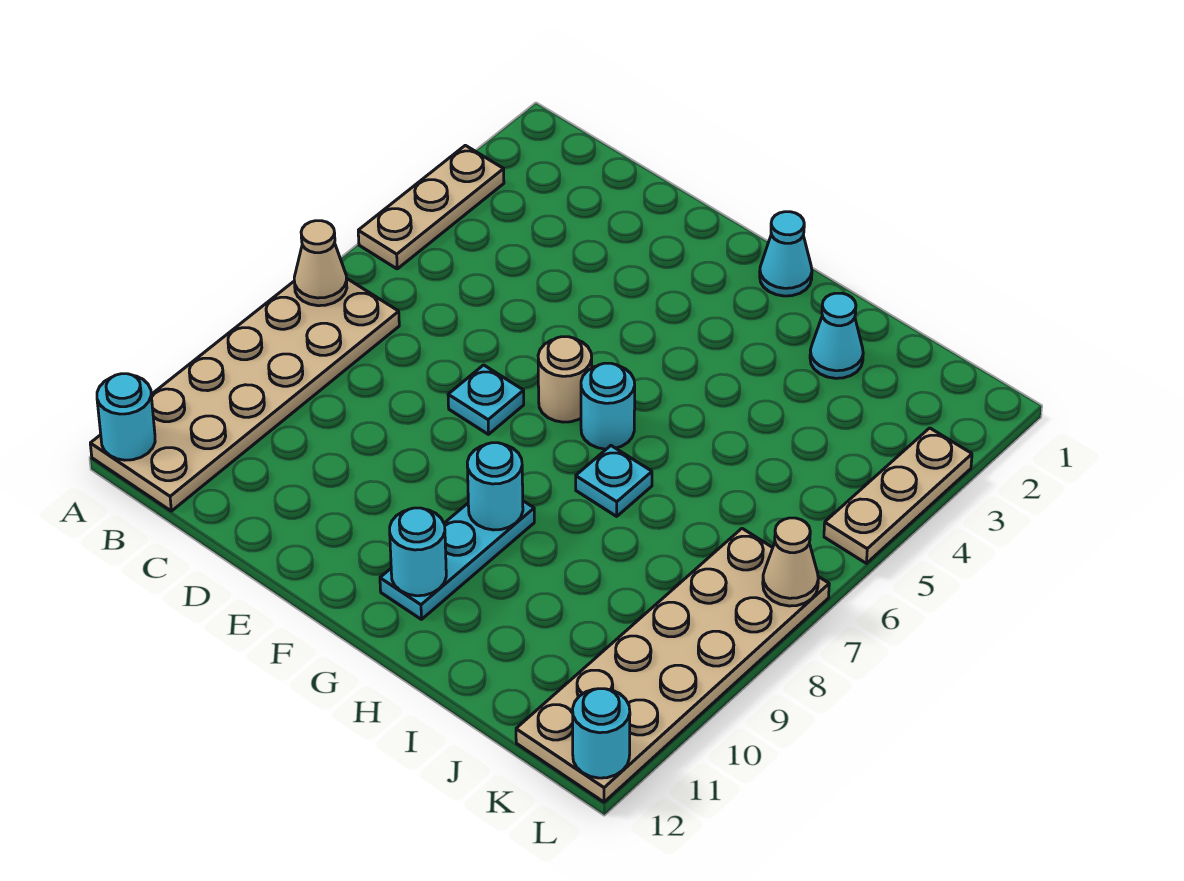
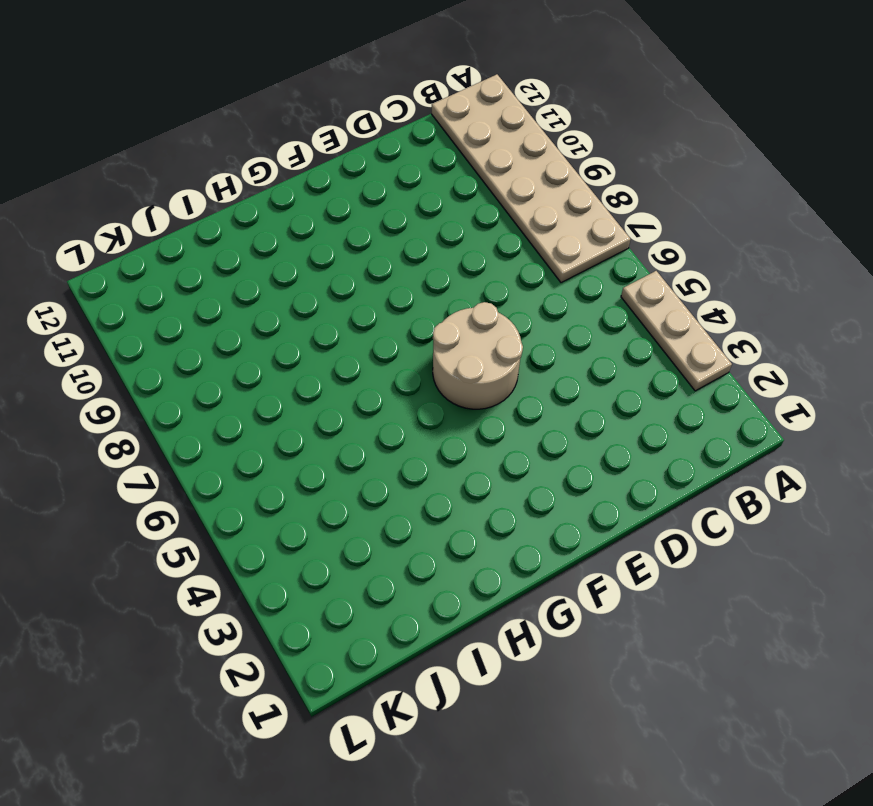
tan round brick E5:F6 level 1 -> tan round brick F6 level 1
none -> cyan plate E7 level 1
none -> cyan cone G1 level 1
none -> cyan round brick G6 level 1

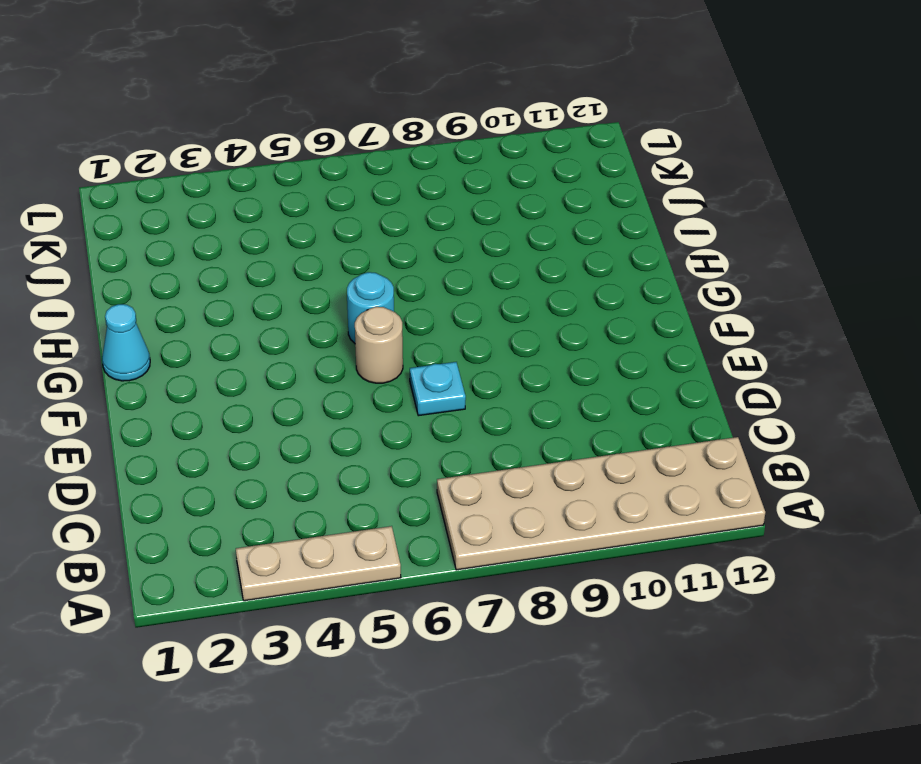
none -> cyan plate G9:G11 level 1
none -> cyan plate H7 level 1
none -> cyan cone I2 level 1

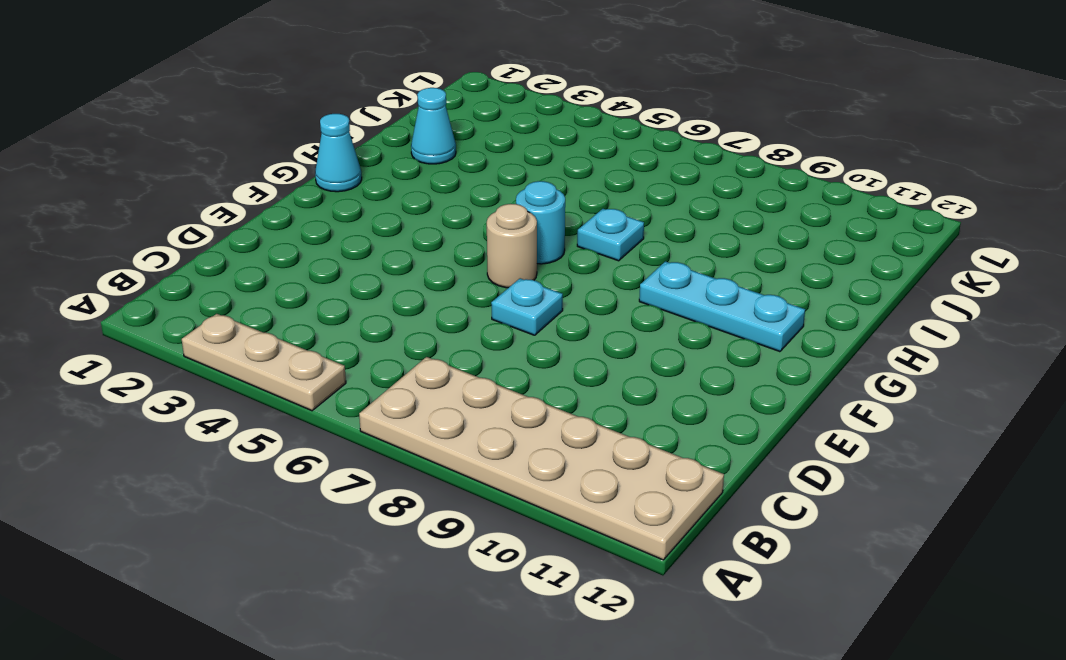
none -> tan plate K7:L12 level 1
none -> tan plate L3:L5 level 1
none -> tan cone A7 level 2

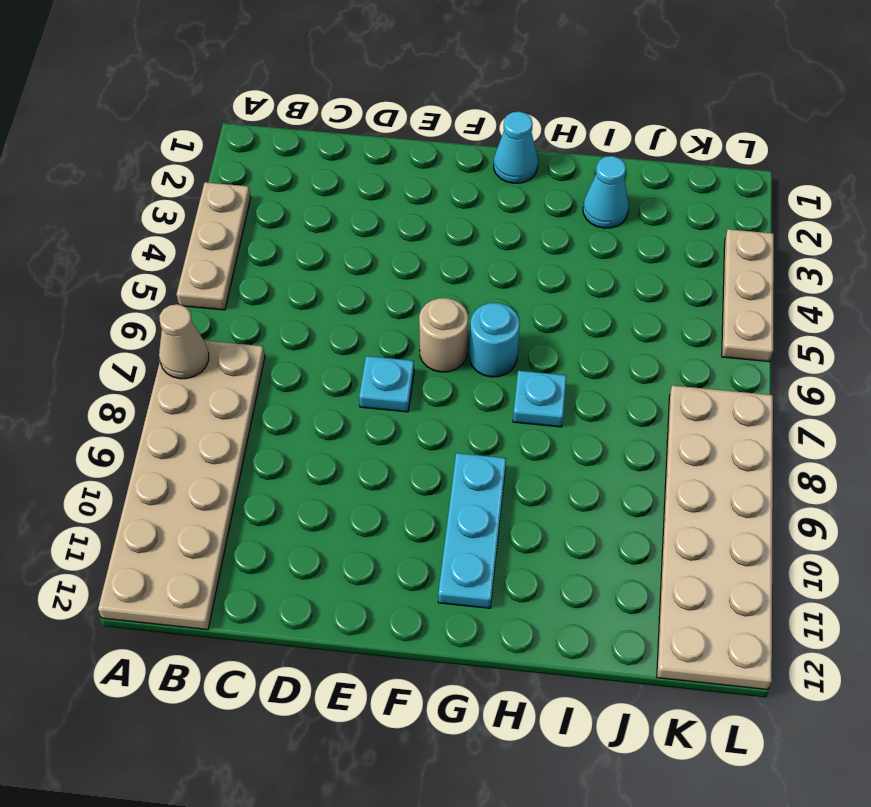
none -> cyan round brick A12 level 2
none -> cyan round brick G9 level 2
none -> cyan round brick G11 level 2

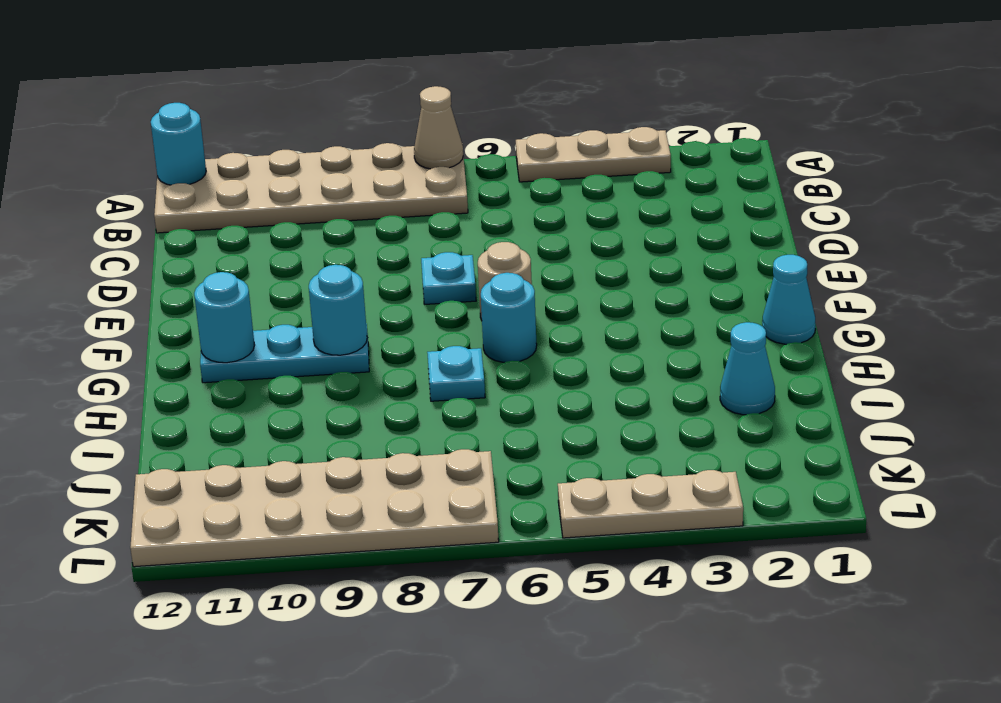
none -> tan cone L7 level 2
none -> cyan round brick L12 level 2

